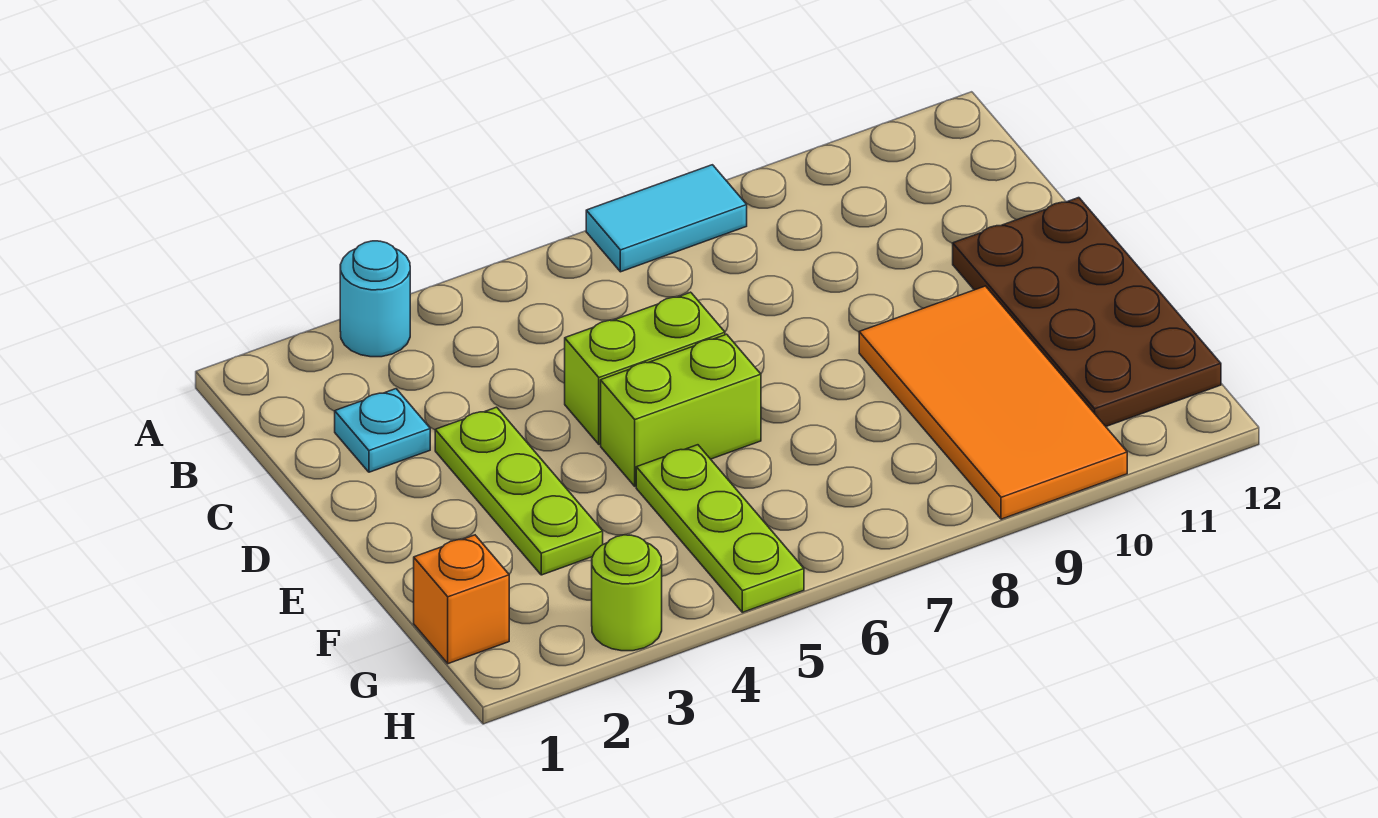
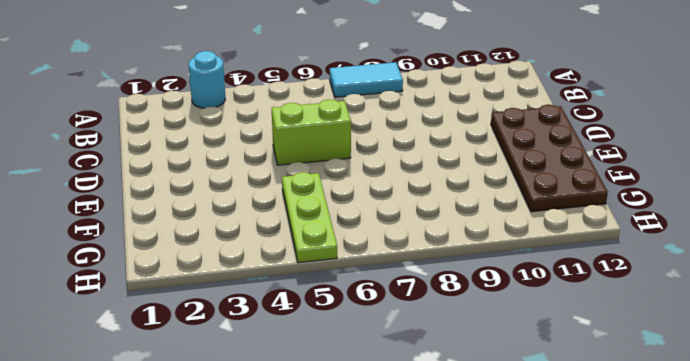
none -> cyan plate C2 level 1
none -> lime plate D3:F3 level 1

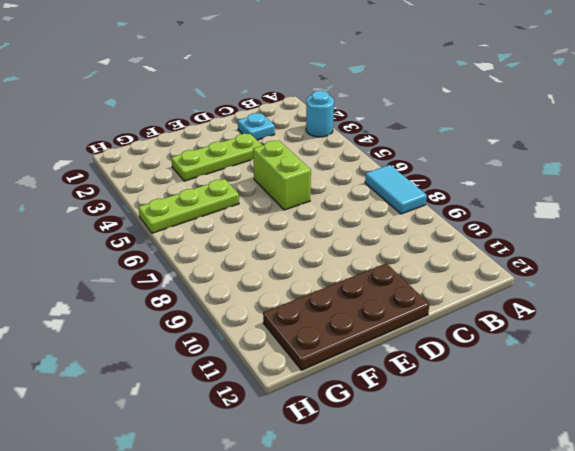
none -> lime brick E5:E6 level 1
none -> orange tile E9:H10 level 1

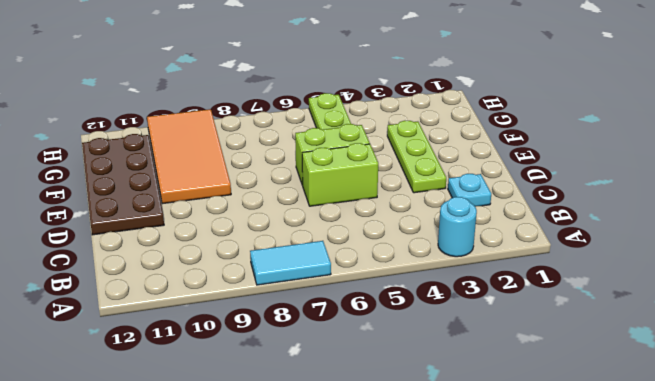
none -> orange brick G1 level 1
none -> lime round brick H3 level 1

